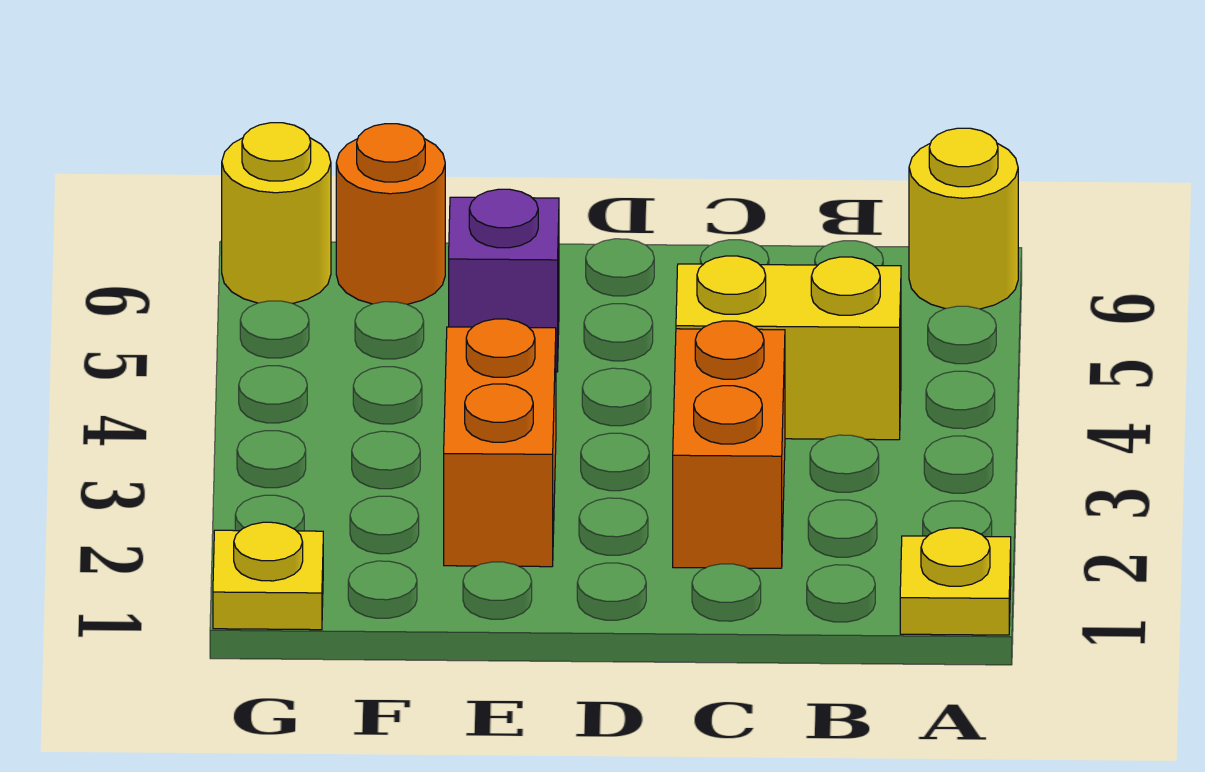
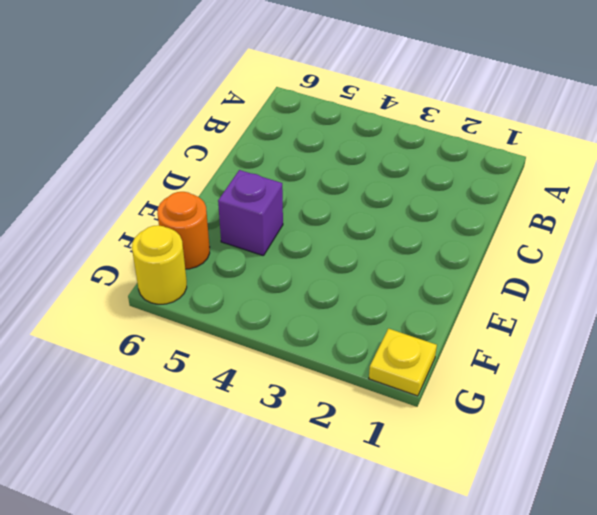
none -> yellow plate A1 level 1
none -> yellow round brick A6 level 1

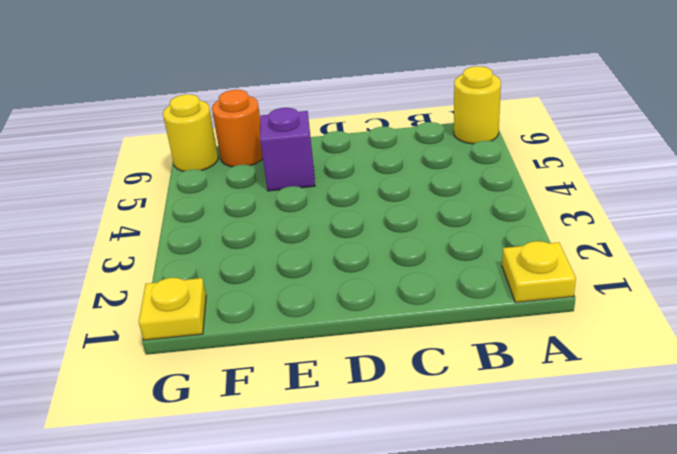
none -> yellow brick B4:C4 level 1
none -> orange brick C2:C3 level 1

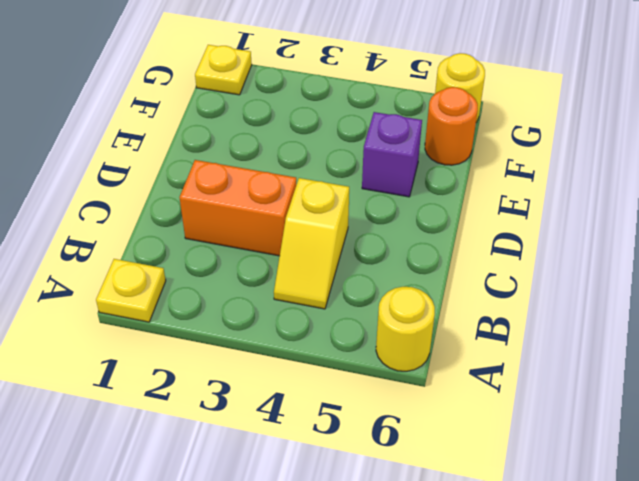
yellow slope B4:C4 level 1 top C -> yellow brick B4:C4 level 1
none -> orange brick E2:E3 level 1

